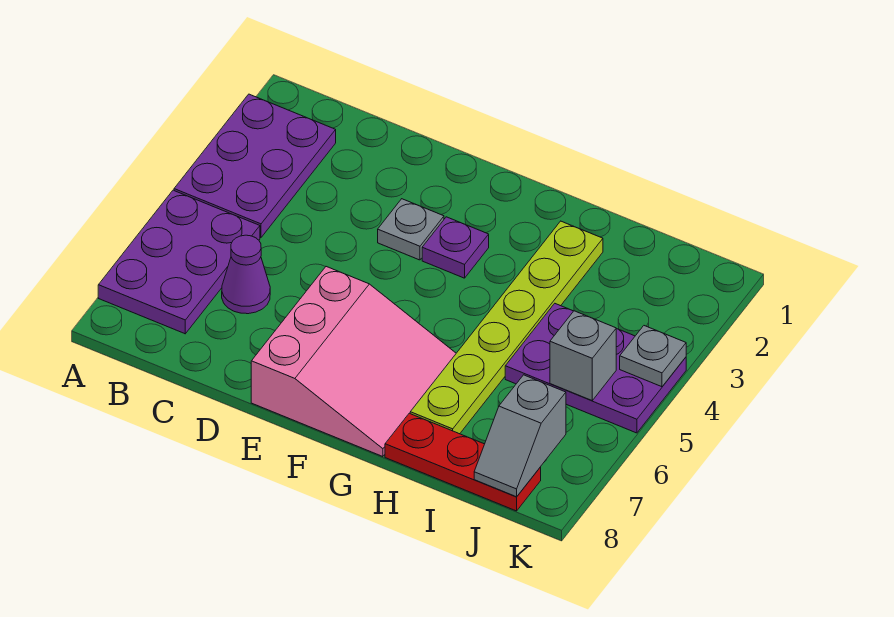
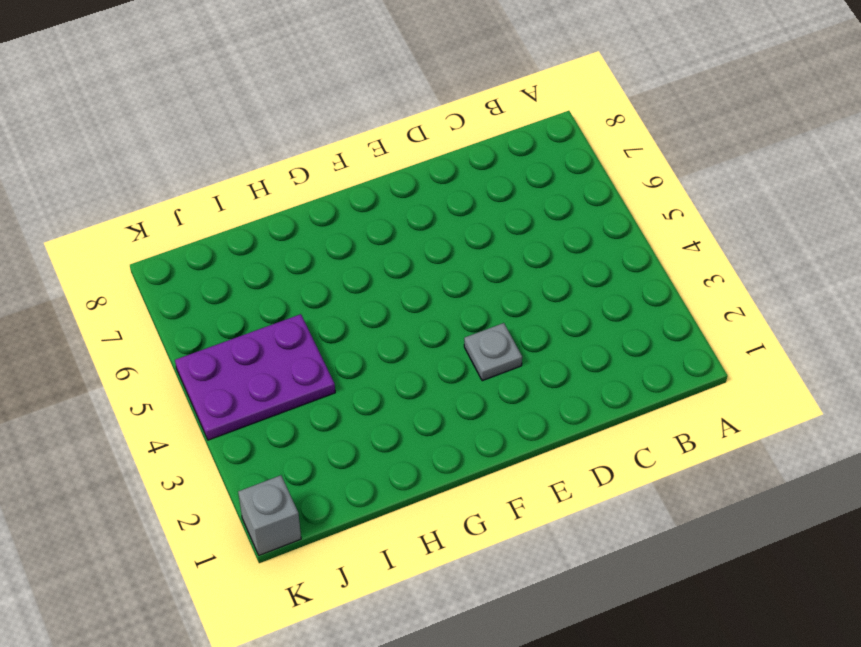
grey brick K1 level 1 -> grey brick J5 level 2
none -> purple plate A2:B4 level 1
none -> purple plate A5:B7 level 1
none -> purple cone C6 level 1

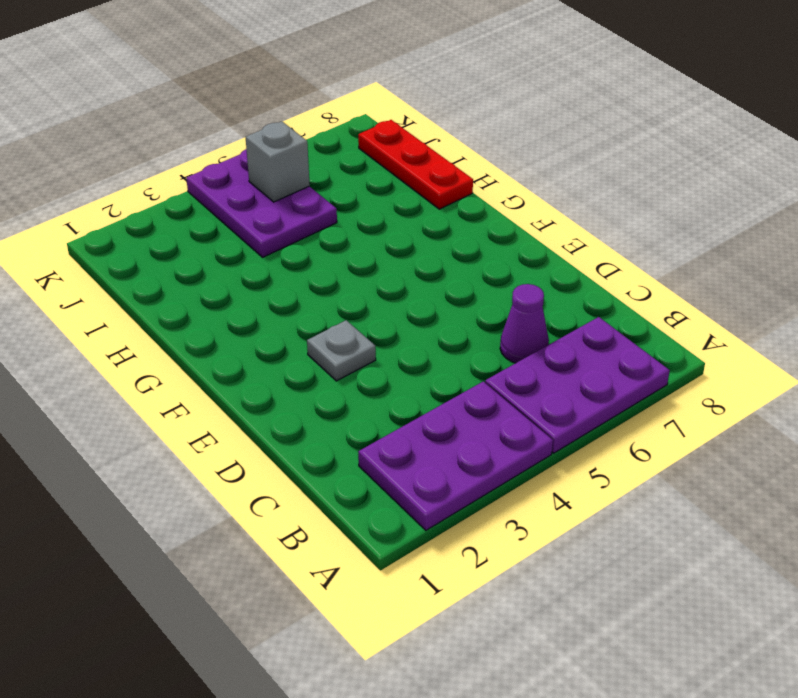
none -> pink slope E6:G8 level 1 top E
none -> purple plate F3 level 1
none -> lime plate H2:H7 level 1

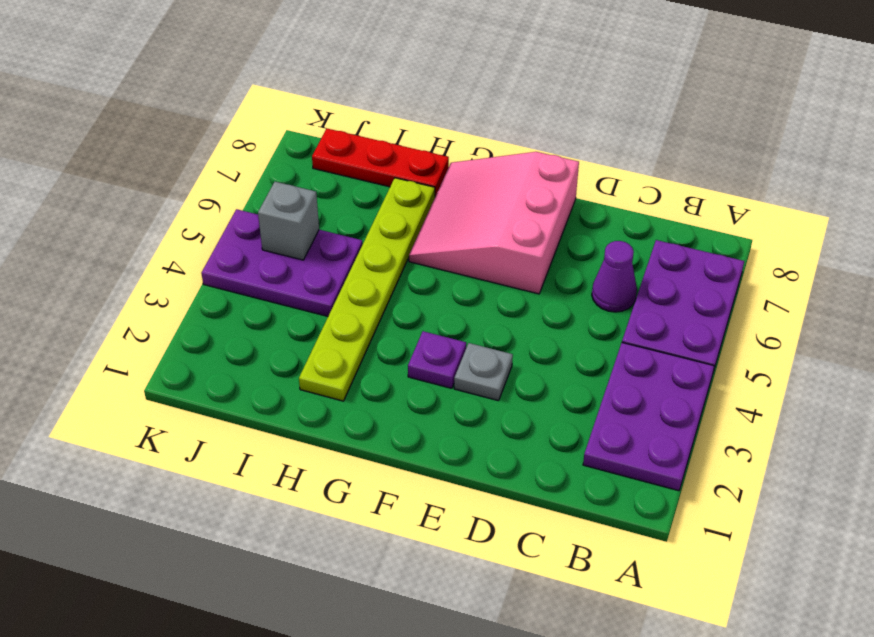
none -> grey slope J7:J8 level 2 top 7
none -> grey plate K4 level 2

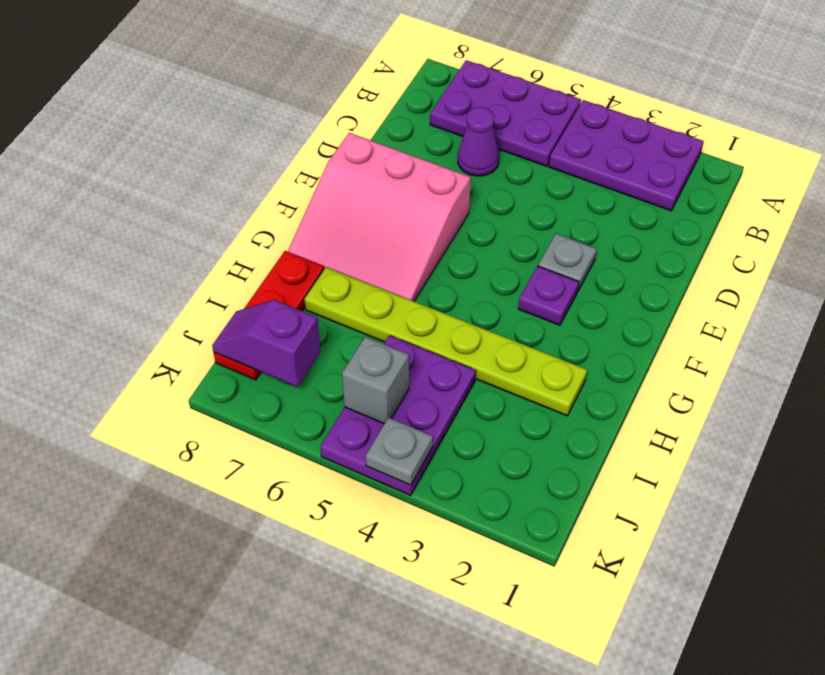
purple slope J7:J8 level 2 top 7 -> grey slope J7:J8 level 2 top 7

